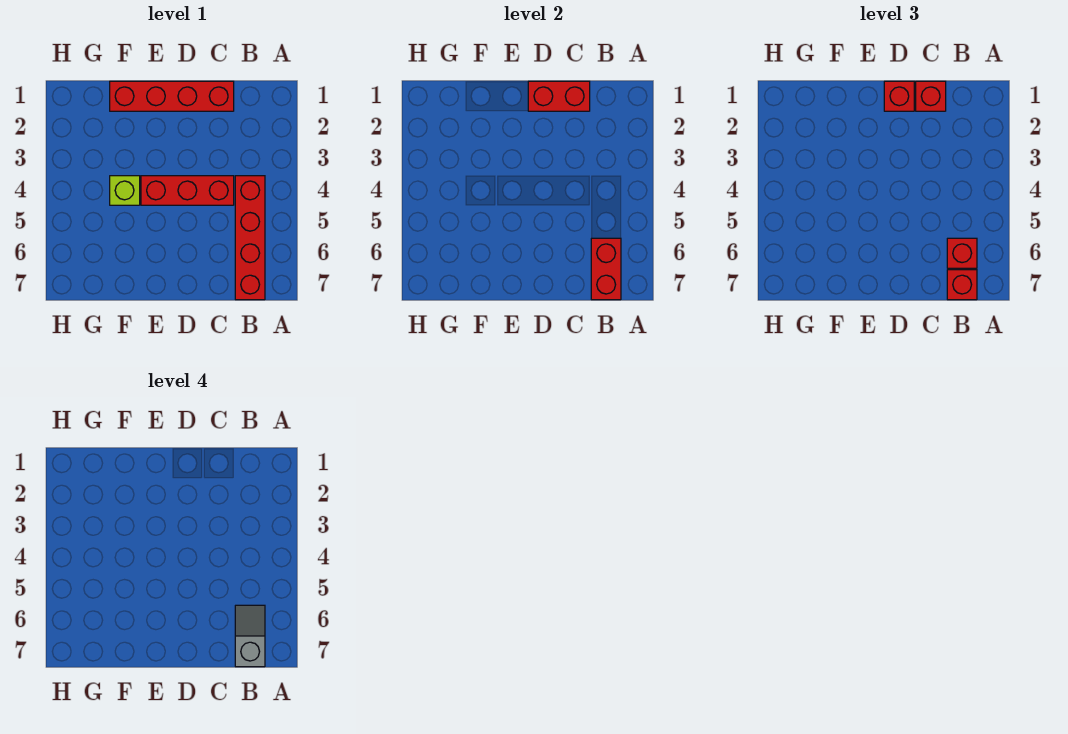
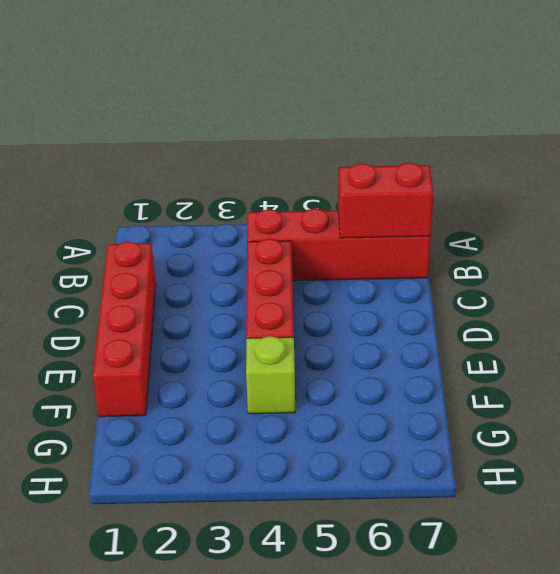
none -> red brick C1:D1 level 2
none -> red brick B6 level 3

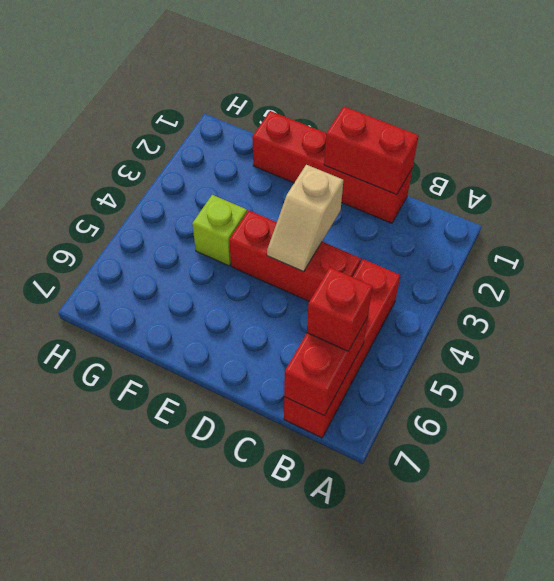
tan slope D3:D4 level 2 top 3 -> none
none -> red brick B7 level 3
none -> red brick C1 level 3

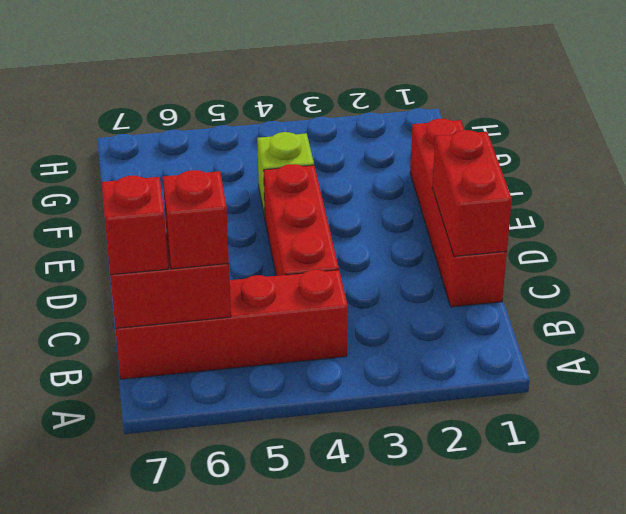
none -> red brick C1 level 3
none -> red brick D1 level 3

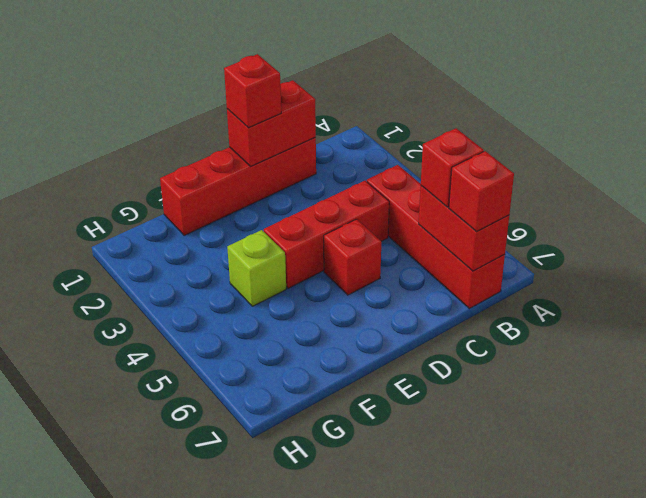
red brick D5 level 1 -> red brick C1 level 3
none -> grey slope B6:B7 level 4 top 7

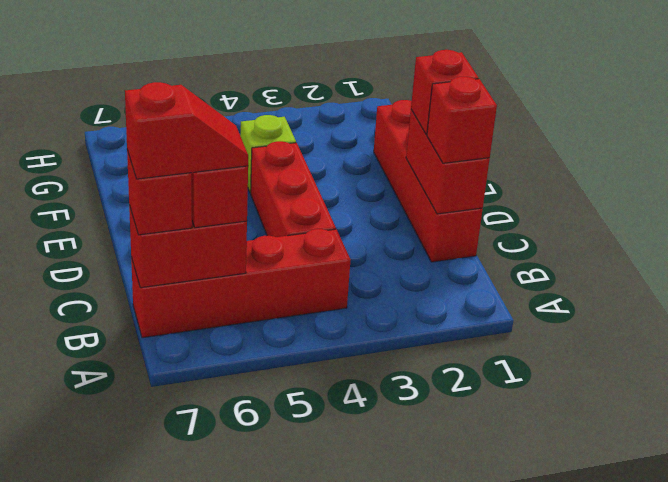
red slope B6:B7 level 4 top 7 -> grey slope B6:B7 level 4 top 7

